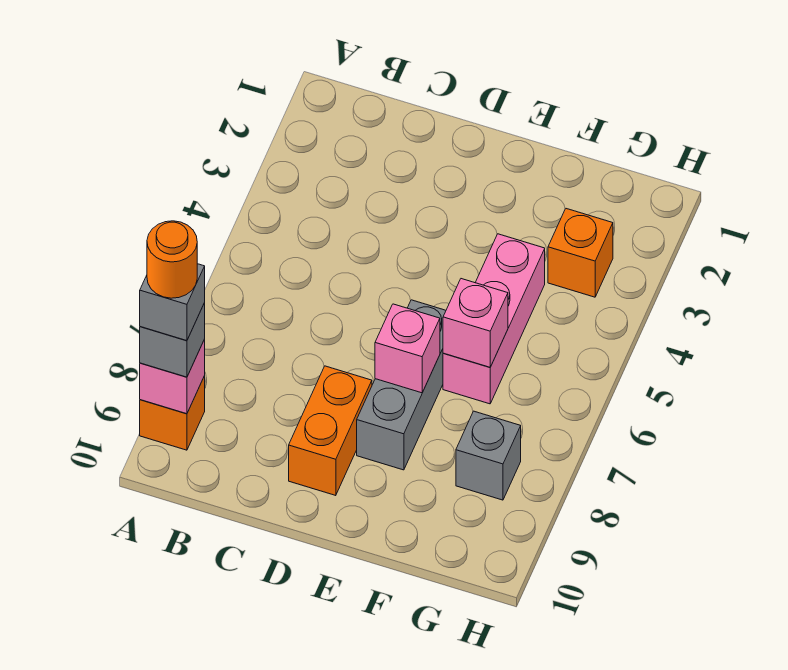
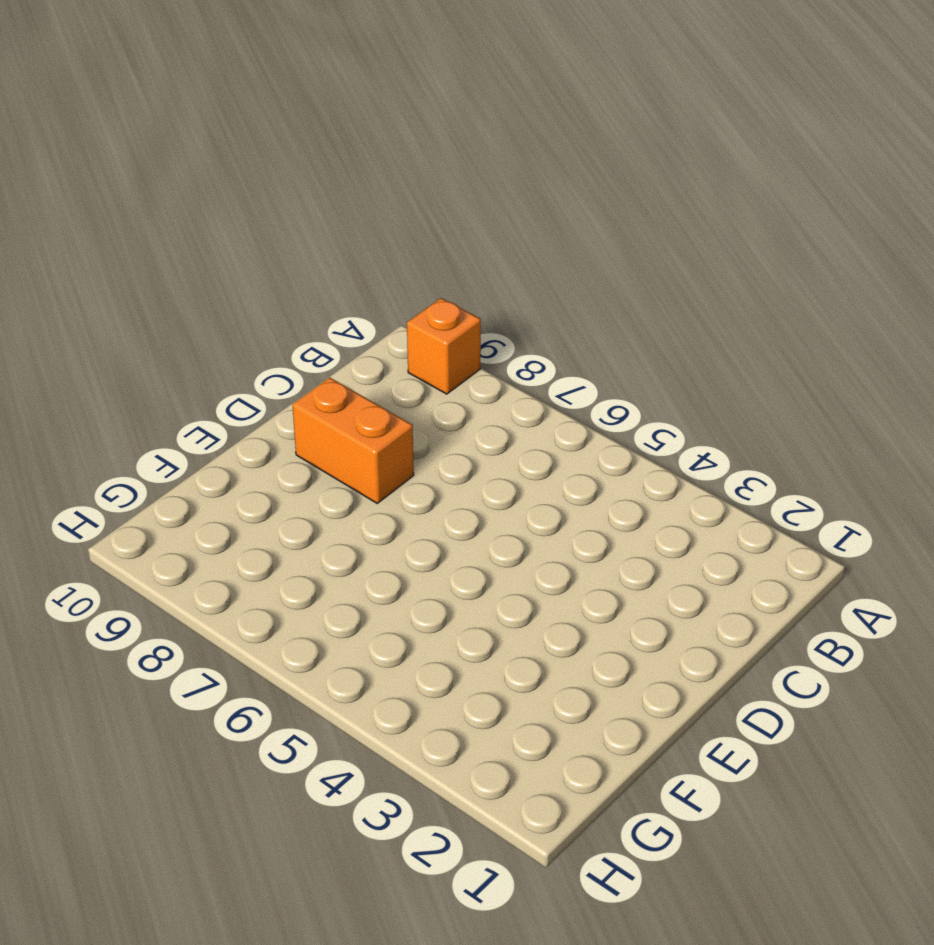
none -> grey brick E6:E8 level 1
none -> pink brick F4:F6 level 1
none -> orange brick G3 level 1

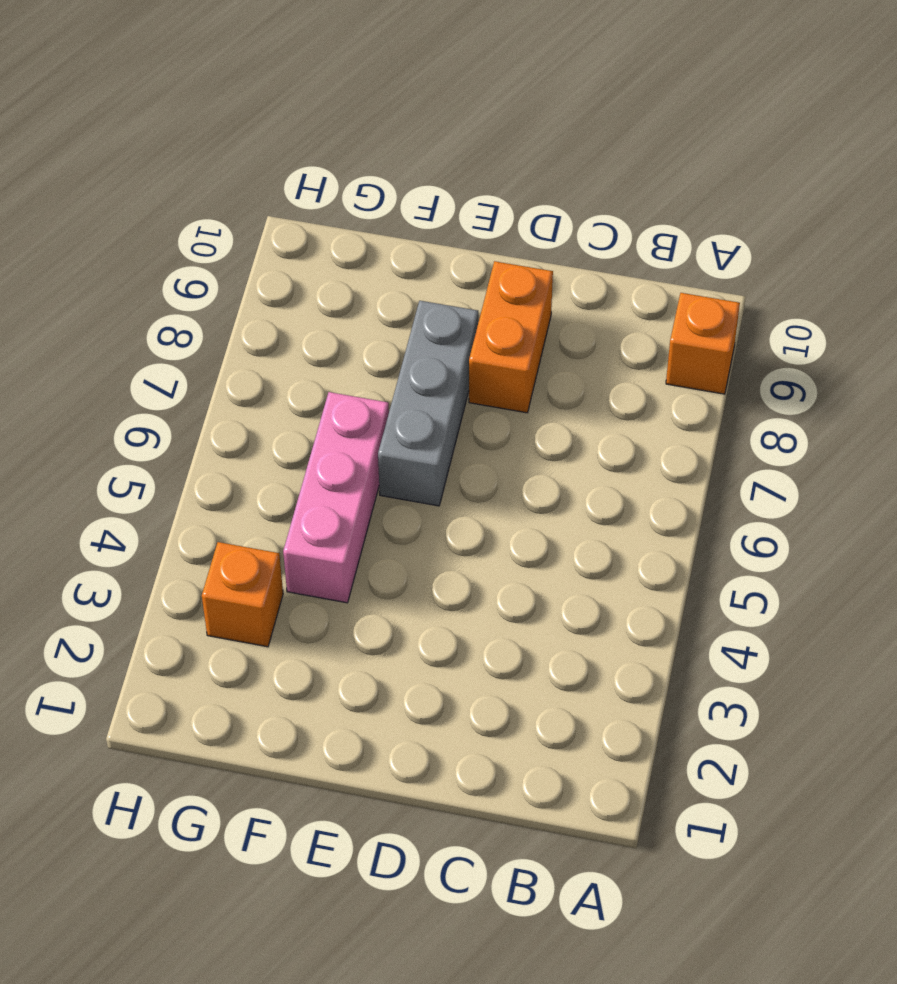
none -> grey brick G8 level 1
none -> pink brick A9 level 2
none -> pink brick E7 level 2

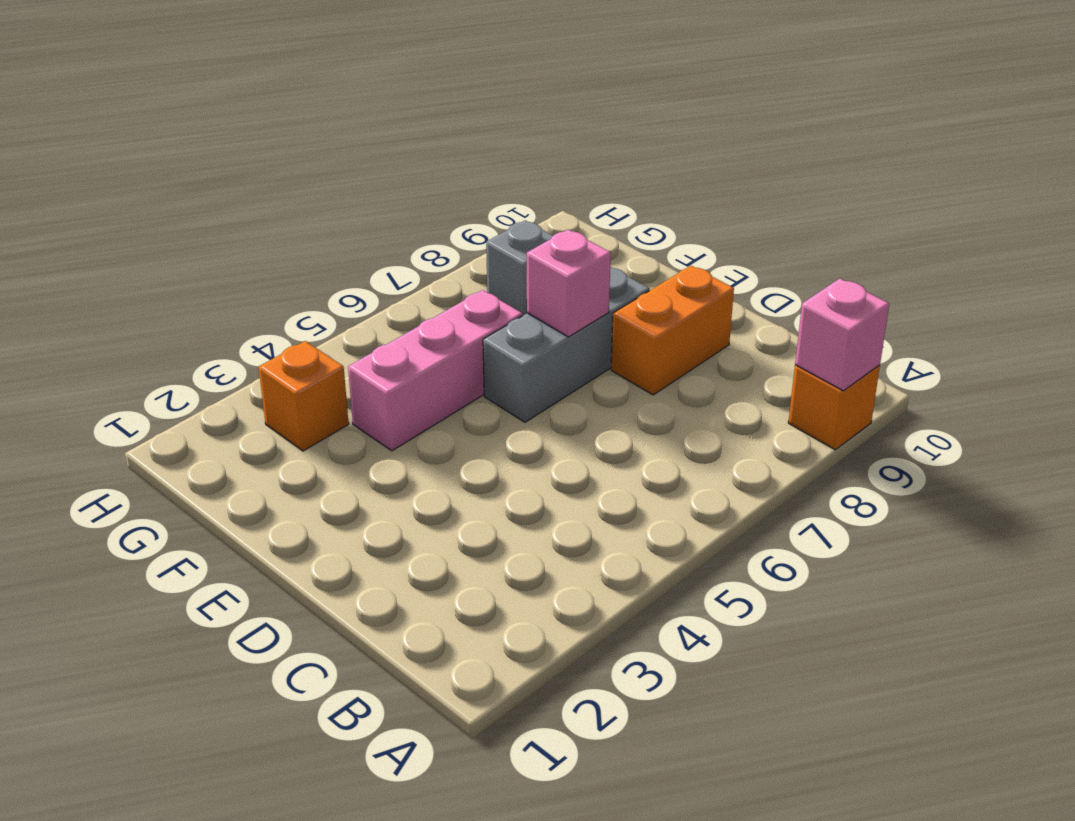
none -> pink brick F6 level 2
none -> grey brick A9 level 3
none -> grey brick A9 level 4

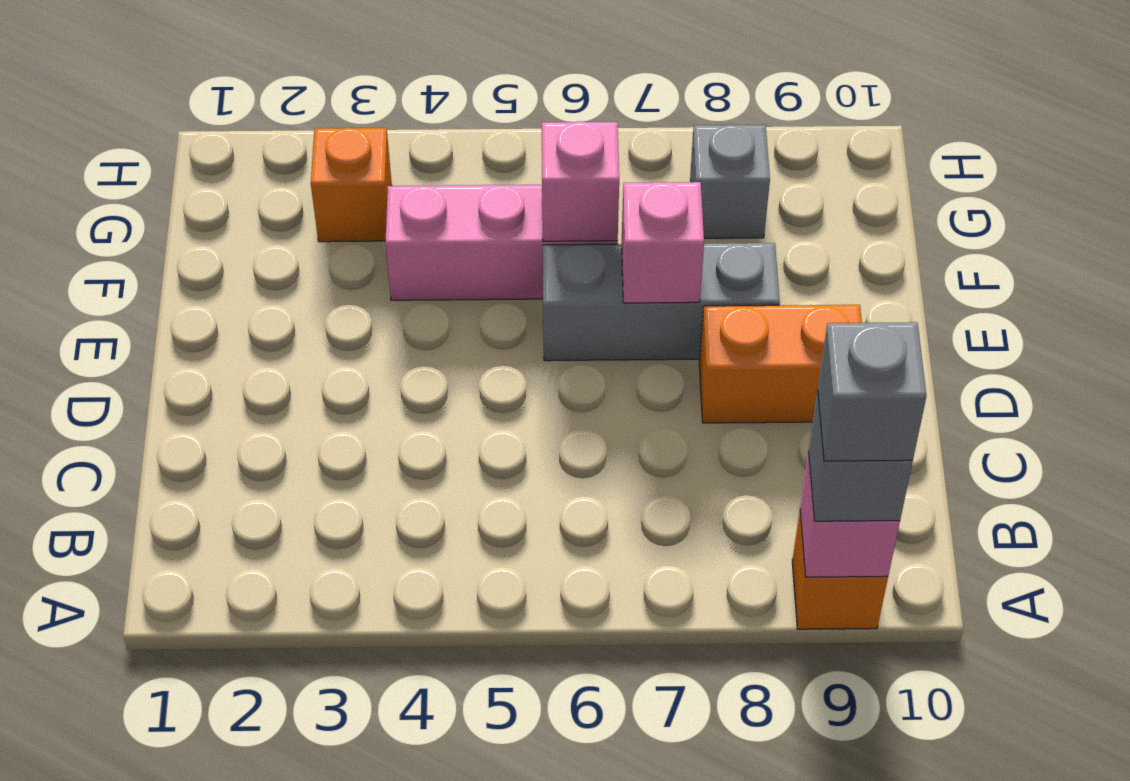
none -> orange round brick A9 level 5

